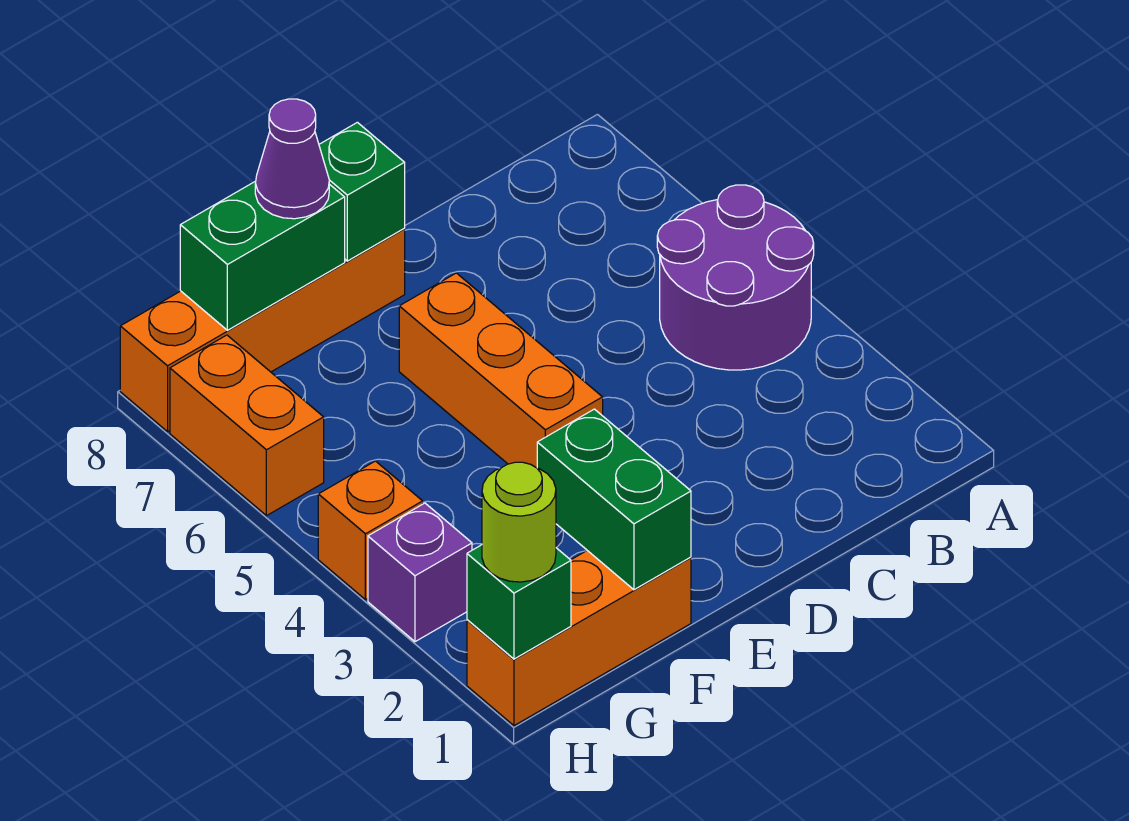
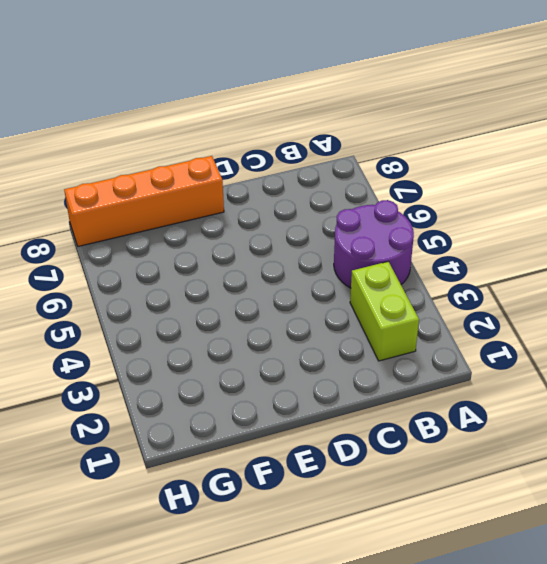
lime brick B2:B3 level 1 -> none
none -> orange brick E4:E6 level 1
none -> orange brick F1:H1 level 1
none -> purple brick H3 level 1

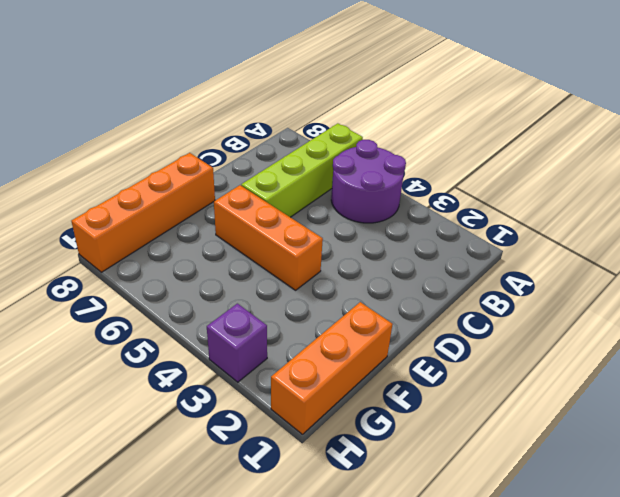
lime brick A6:D6 level 1 -> none
none -> orange brick H4 level 1
none -> orange brick H6:H7 level 1
none -> green brick E8 level 2

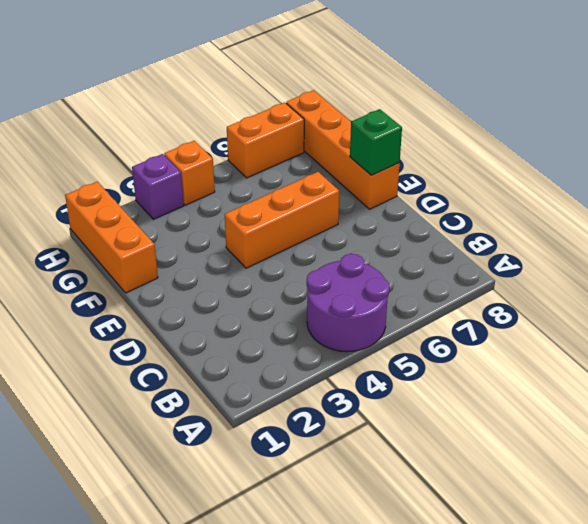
none -> green brick F1:F2 level 2
none -> green brick F8:G8 level 2
none -> green brick H1 level 2

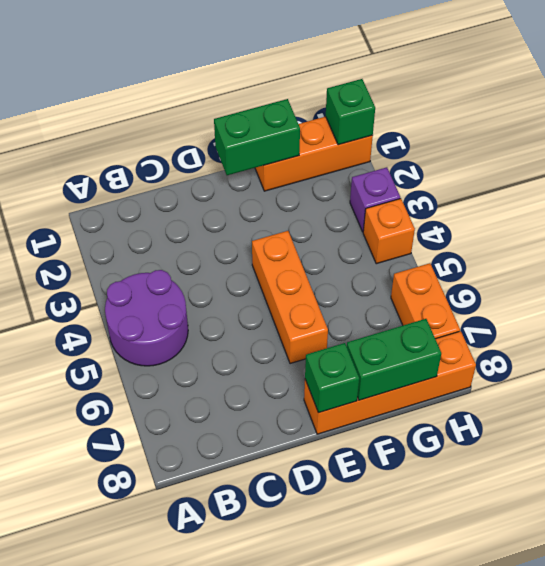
green brick E1:F1 level 2 -> green brick F1:F2 level 2
none -> purple cone F8 level 3
none -> lime round brick H1 level 3

